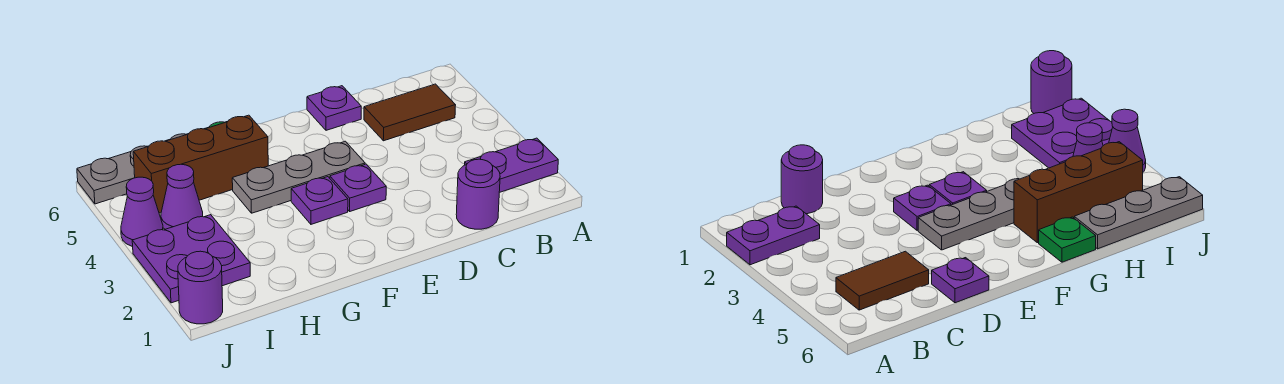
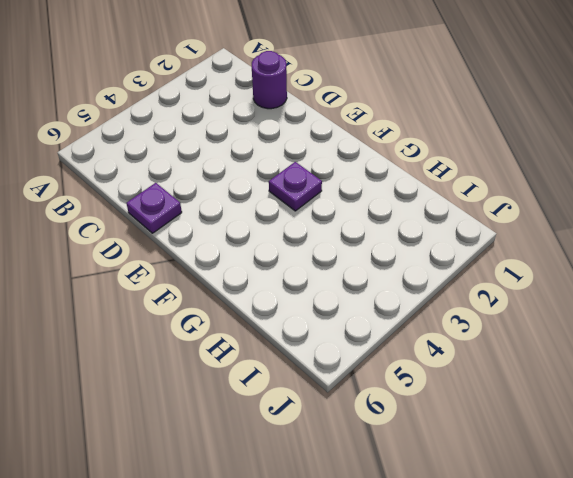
none -> purple plate A2:B2 level 1
none -> brown tile B5:C5 level 1
none -> purple plate E3 level 1

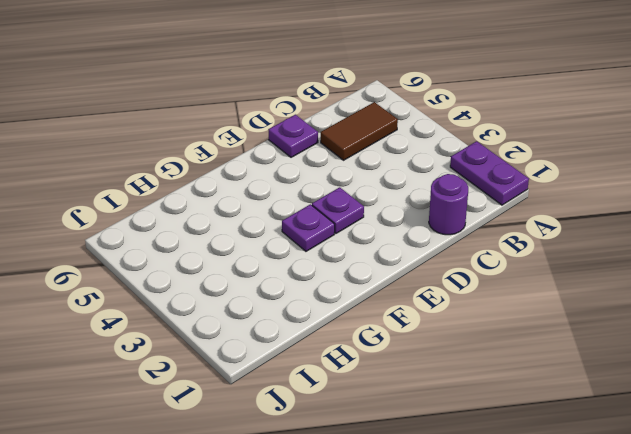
purple plate A1:A2 level 1 -> purple plate A2:B2 level 1
none -> grey plate E4:G4 level 1
none -> brown brick G5:I5 level 1
none -> green plate G6 level 1

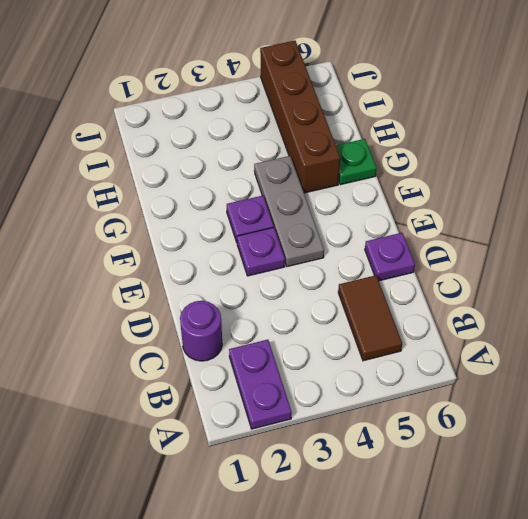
brown brick G5:J5 level 1 -> brown brick G5:I5 level 1
none -> grey plate H6:J6 level 1
none -> purple plate I2:J3 level 1
none -> purple cone I4 level 1

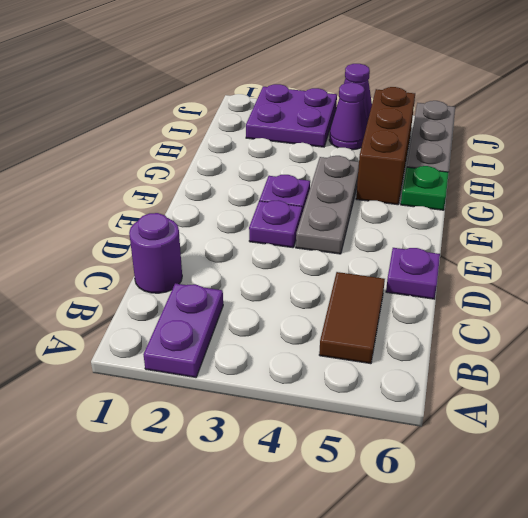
none -> purple round brick J1 level 1

